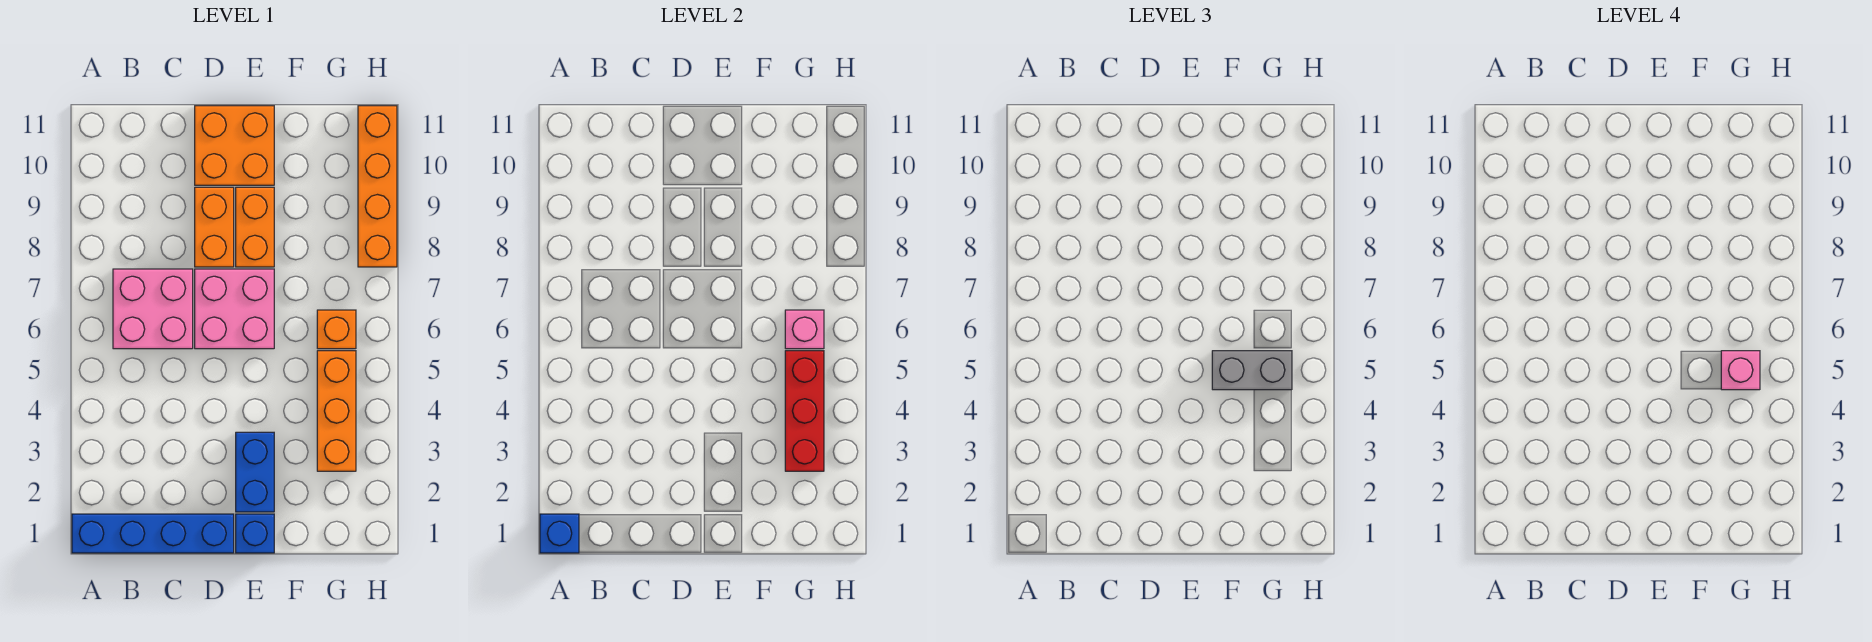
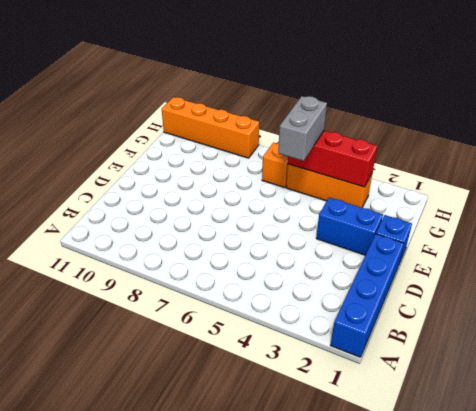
none -> pink brick B6:C7 level 1
none -> pink brick D6:E7 level 1
none -> orange brick D8:D9 level 1

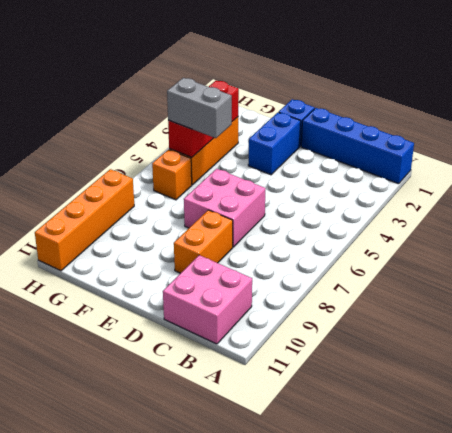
pink brick B10:C11 level 1 -> pink brick B6:C7 level 1
none -> orange brick D10:E11 level 1
none -> orange brick E8:E9 level 1
none -> blue brick A1 level 2

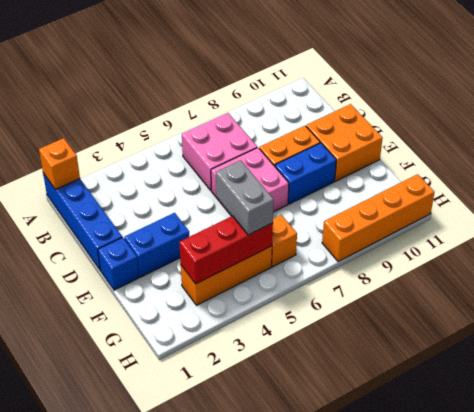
orange brick A1 level 2 -> blue brick A1 level 2
blue brick E8:E9 level 1 -> orange brick E8:E9 level 1
none -> pink brick G6 level 2
none -> pink brick G5 level 4

